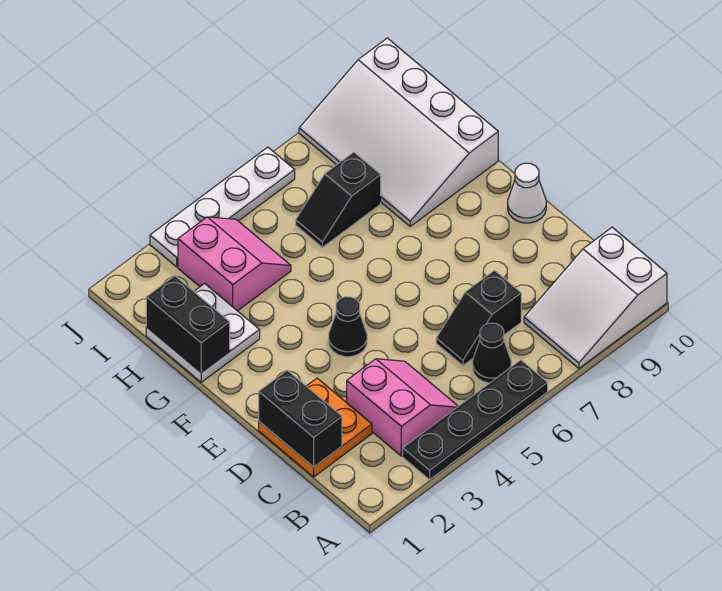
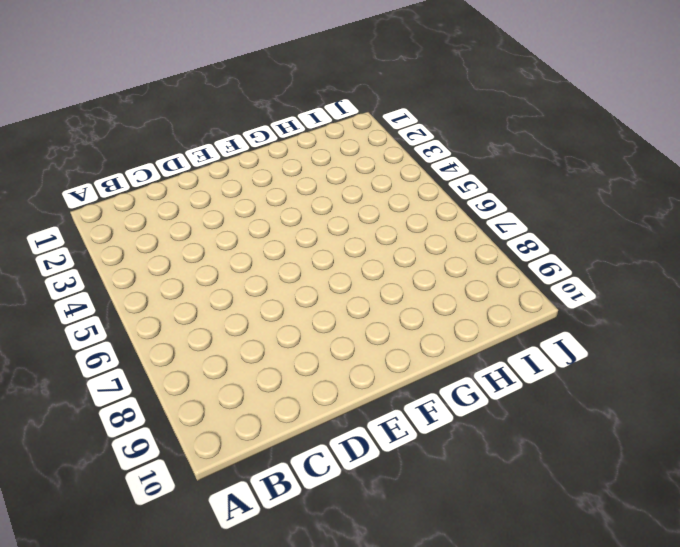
none -> black plate A3:A6 level 1
none -> white slope A8:B10 level 1 top 10
none -> pink slope B3:C4 level 1 top 3

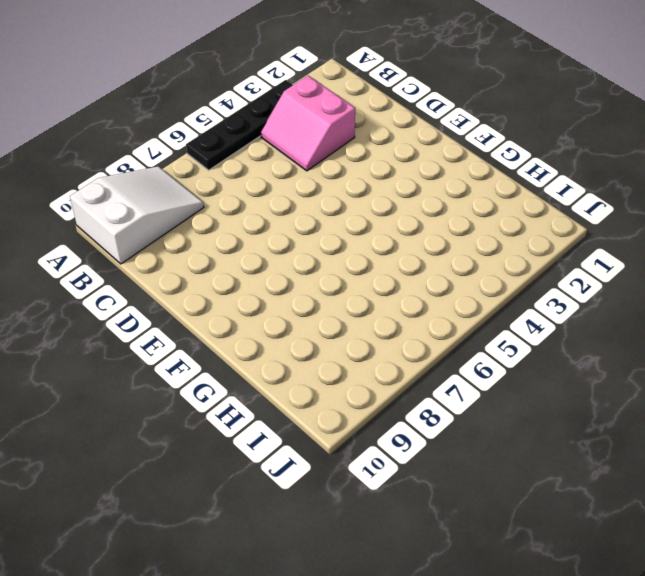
none -> black cone B6 level 1
none -> orange plate C1:D2 level 1
none -> black slope C6:C7 level 1 top 7

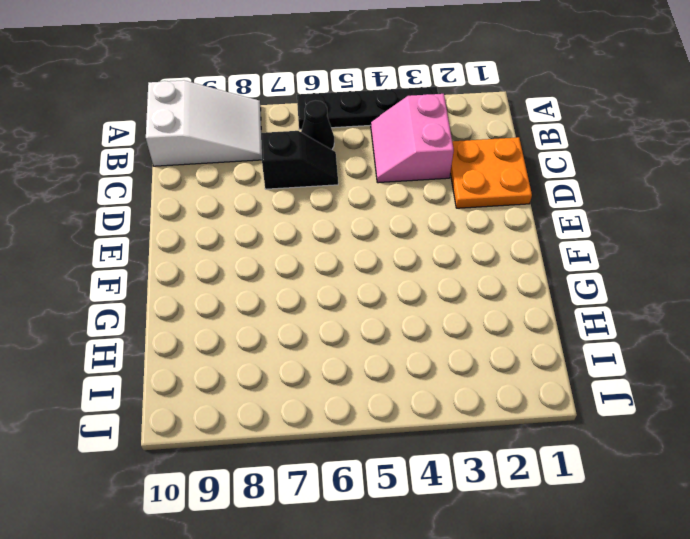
none -> black cone E4 level 1
none -> white cone E10 level 1
none -> white plate G1:H2 level 1

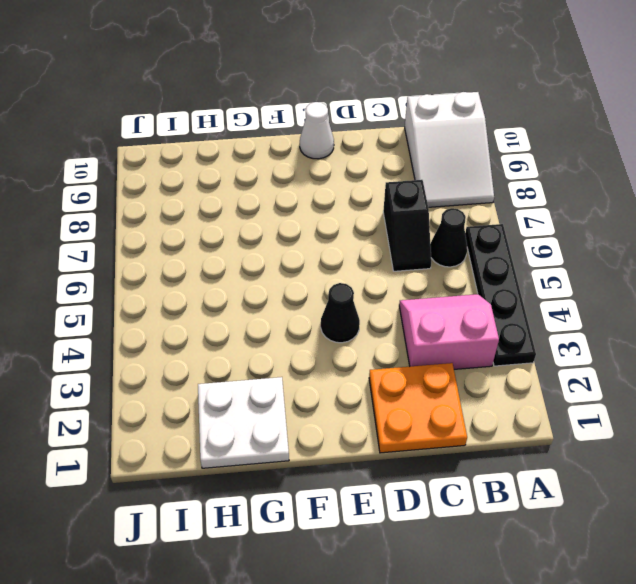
none -> white slope G8:J10 level 1 top 10
none -> pink slope H3:I4 level 1 top 3
none -> black slope H6:H7 level 1 top 7

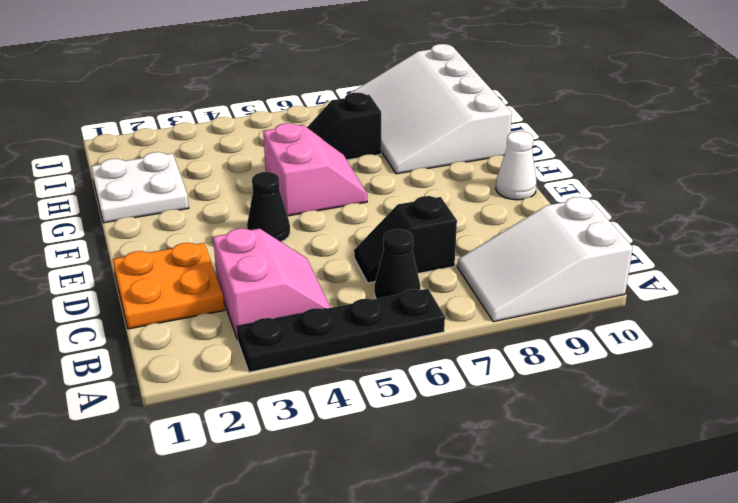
pink slope F5:G6 level 1 top 5 -> pink slope H3:I4 level 1 top 3
none -> white plate J3:J6 level 1
none -> black brick C1:D1 level 2
none -> black brick G1:H1 level 2

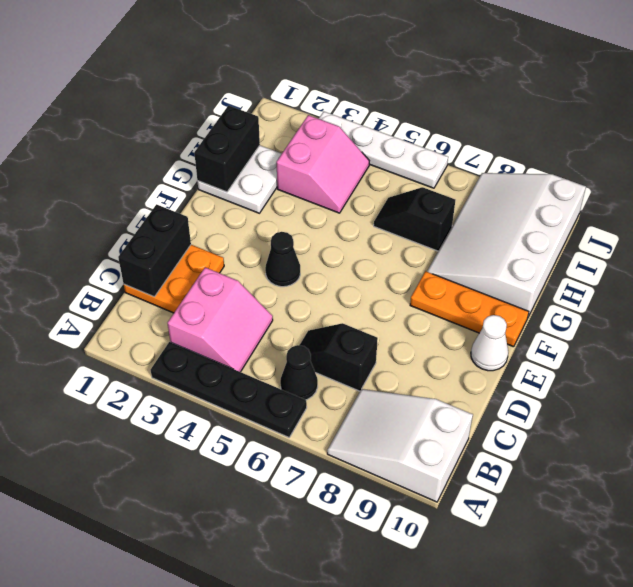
orange plate F8:F10 level 1 -> none

